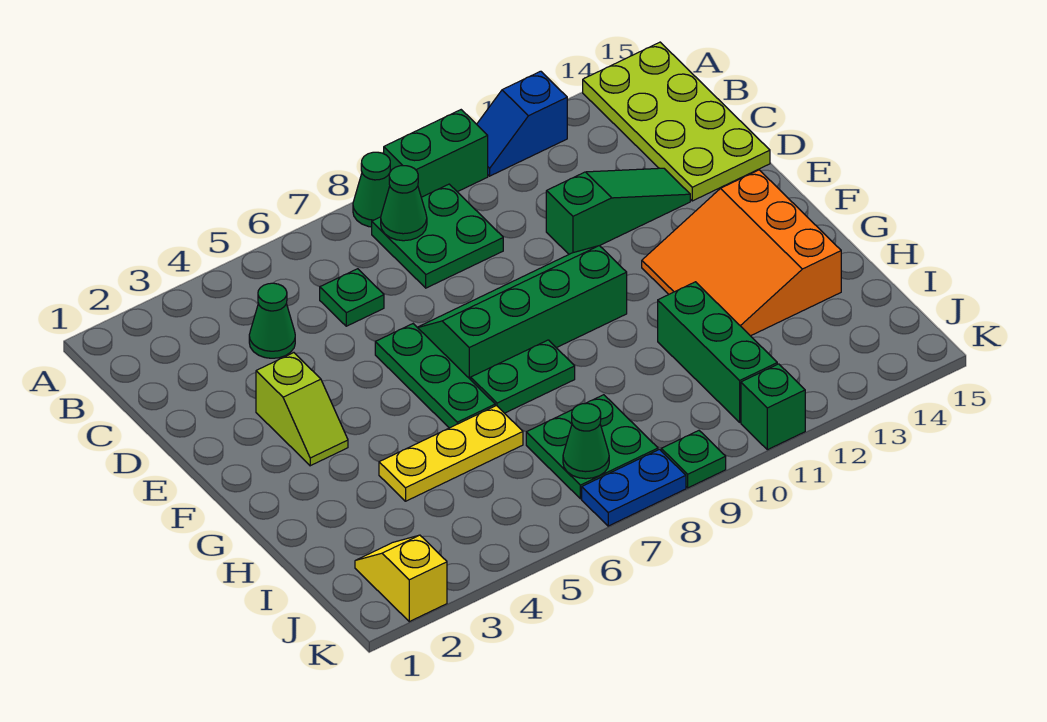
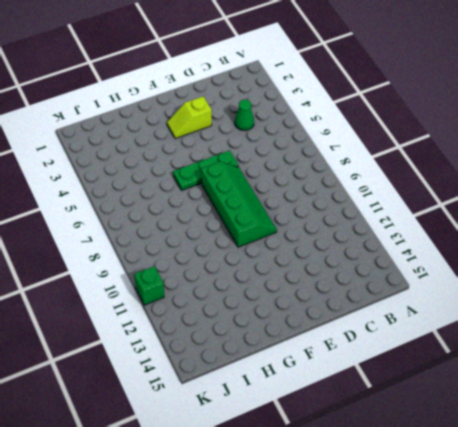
none -> green cone A8 level 1
none -> green brick A9:A10 level 1
none -> blue slope A11:A12 level 1 top 12

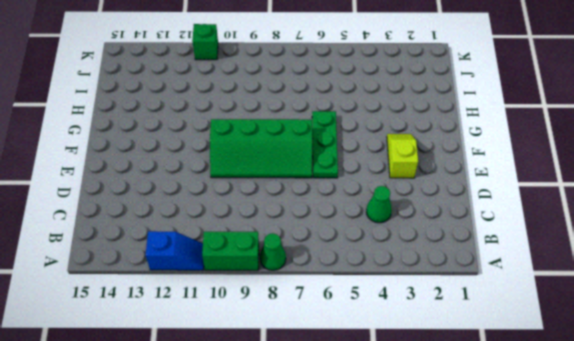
none -> lime plate A14:D15 level 1
none -> green plate B8:C9 level 1
none -> green plate C6 level 1

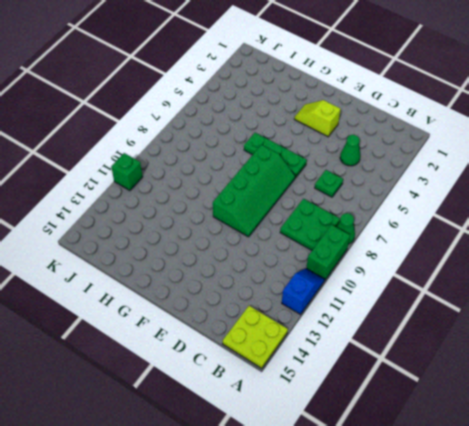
lime plate A14:B15 level 1 -> lime plate A14:D15 level 1
none -> green slope D11:D13 level 1 top 11
none -> orange slope F12:H14 level 1 top 14
none -> green plate G7:G8 level 1

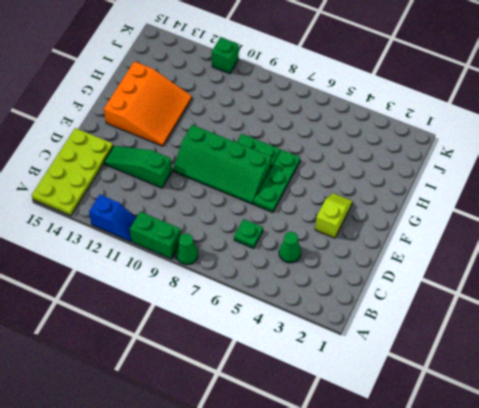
none -> green plate B8:C9 level 1
none -> yellow plate H4:H6 level 1
none -> green brick H11:J11 level 1

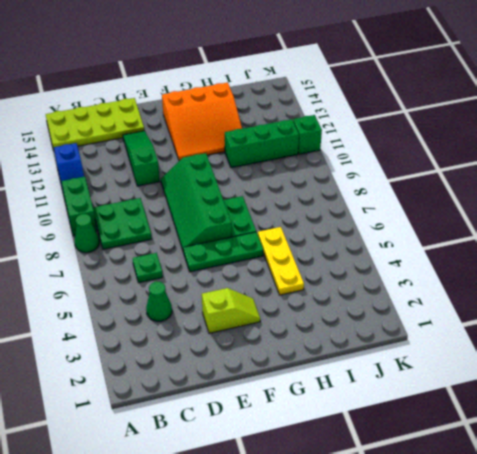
none -> green plate I7:J8 level 1
none -> yellow slope J2:K2 level 1 top K
none -> blue plate K7:K8 level 1

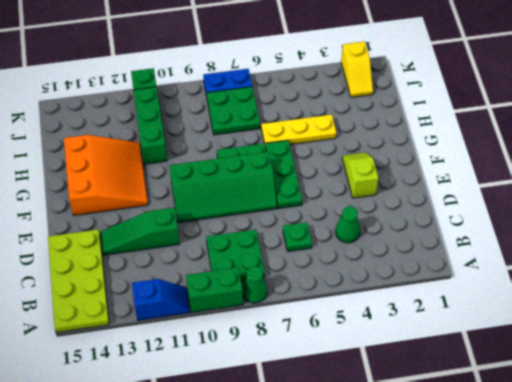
none -> green plate K9 level 1
none -> green cone B8 level 2
none -> green cone J7 level 2

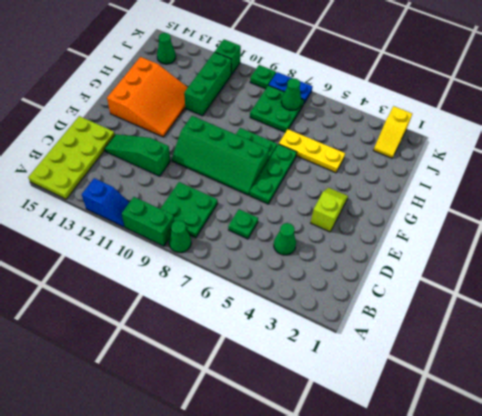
green cone J14 level 1 -> green cone B8 level 2

